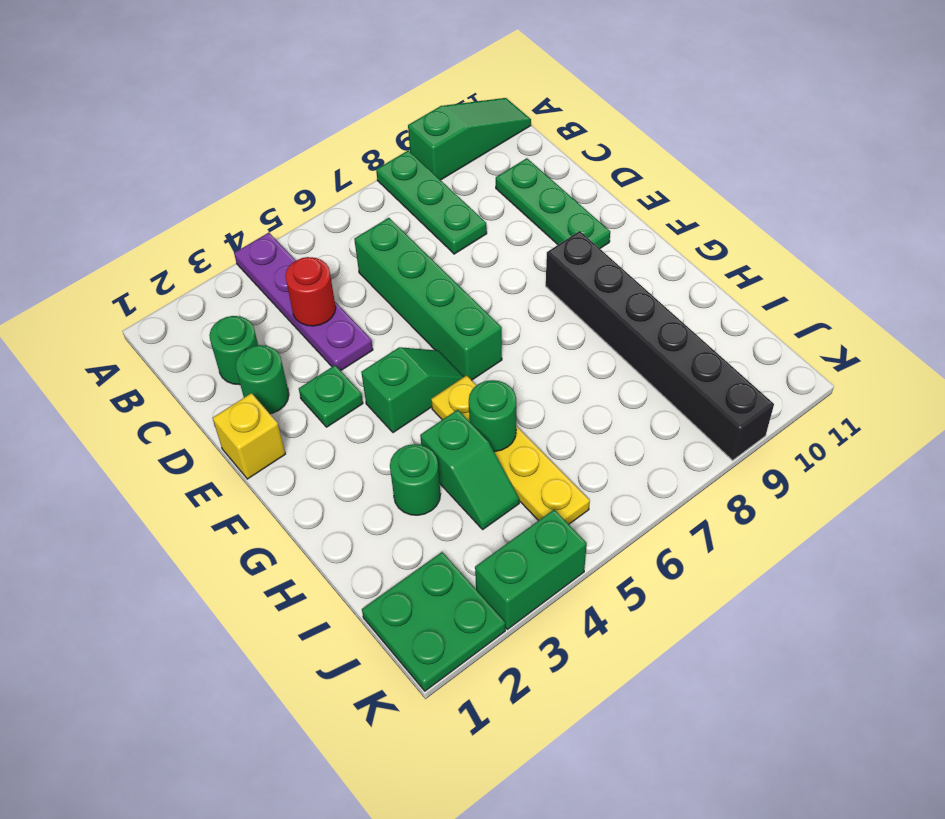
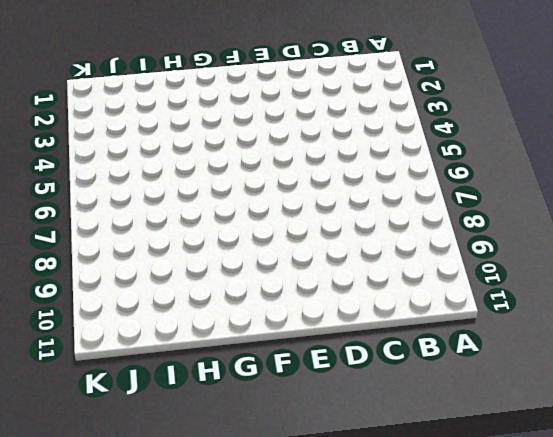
none -> purple plate A4:D4 level 1
none -> green plate A8:C8 level 1
none -> green slope A9:A11 level 1 top 9

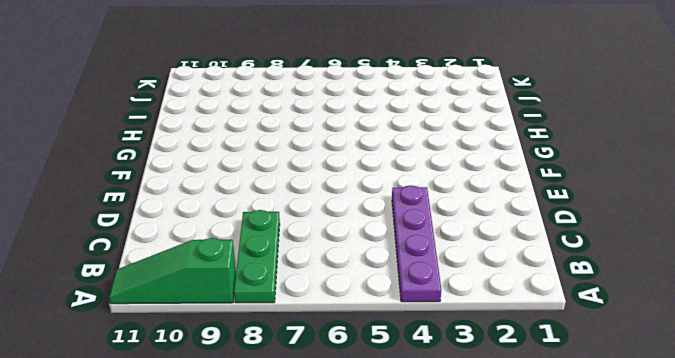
none -> green round brick C2 level 1
none -> green brick C6:F6 level 1
none -> green plate C10:E10 level 1

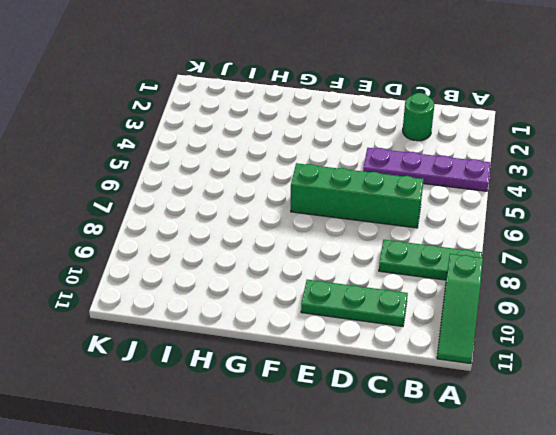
none -> green round brick D2 level 1
none -> yellow brick E1 level 1
none -> green plate E3 level 1

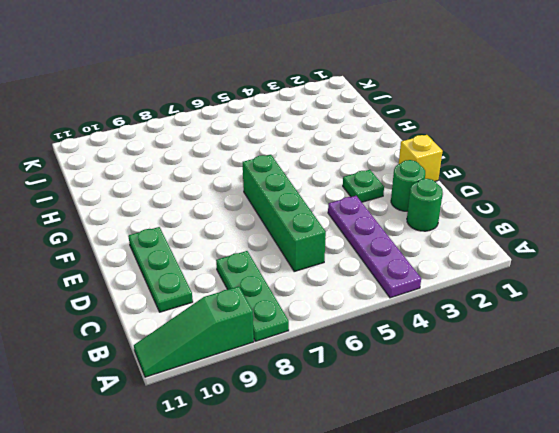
none -> green slope F4:F5 level 1 top 4
none -> black brick F9:K9 level 1
none -> yellow plate G5:J5 level 1

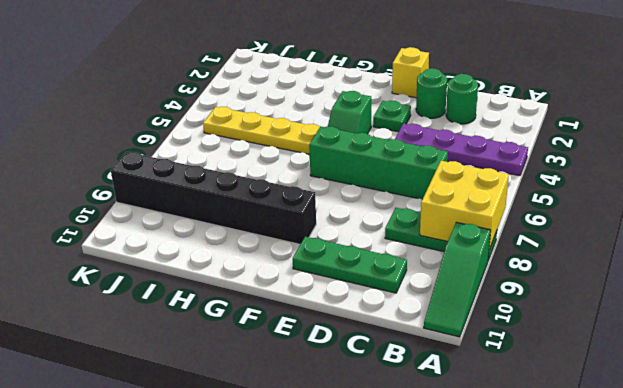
yellow brick A7:B8 level 2 -> none
none -> green round brick H3 level 1
none -> green slope H4:I4 level 1 top H
none -> green plate J1:K2 level 1

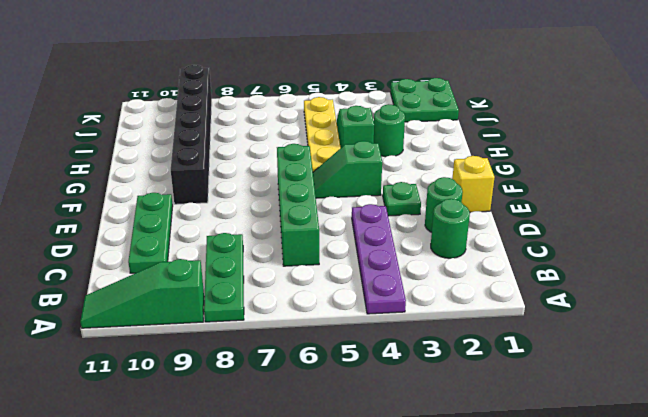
none -> green brick K3:K4 level 1
none -> red round brick C4 level 2
none -> green round brick H5 level 2

